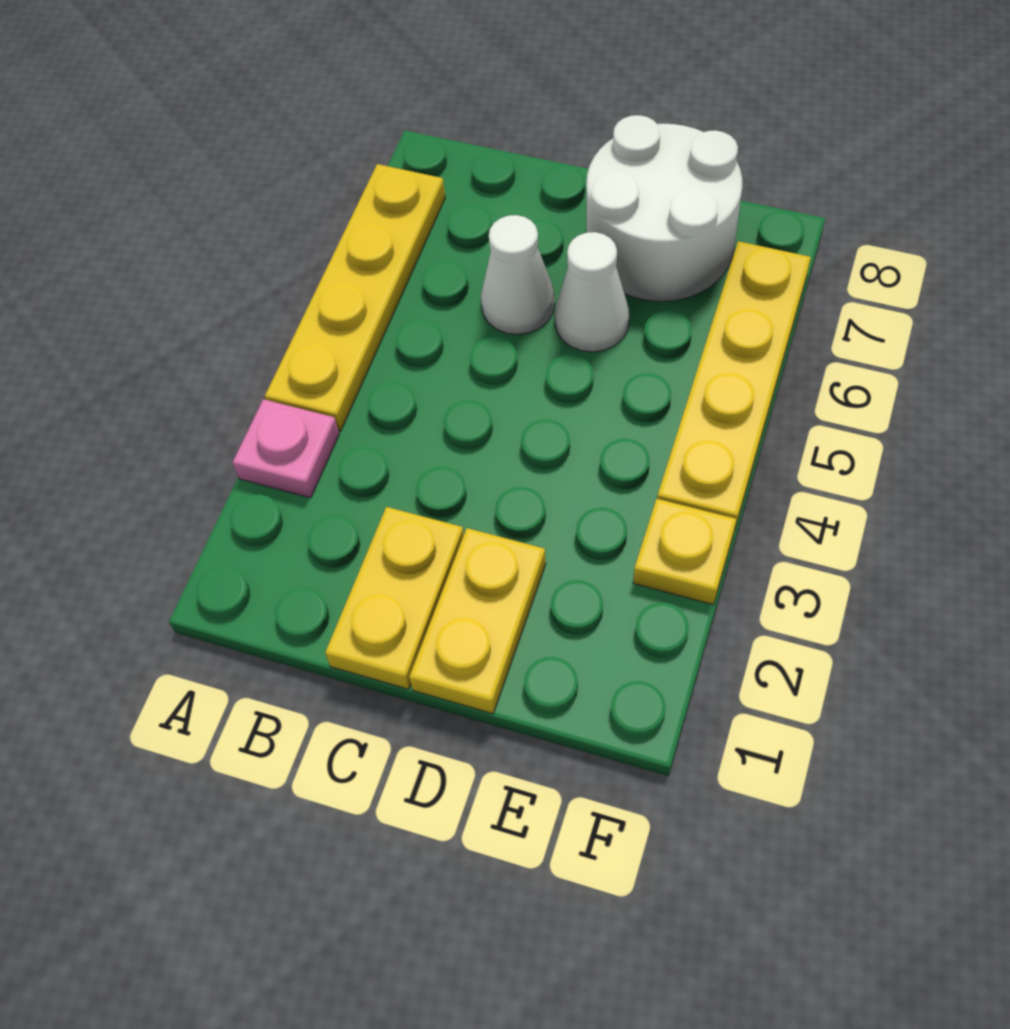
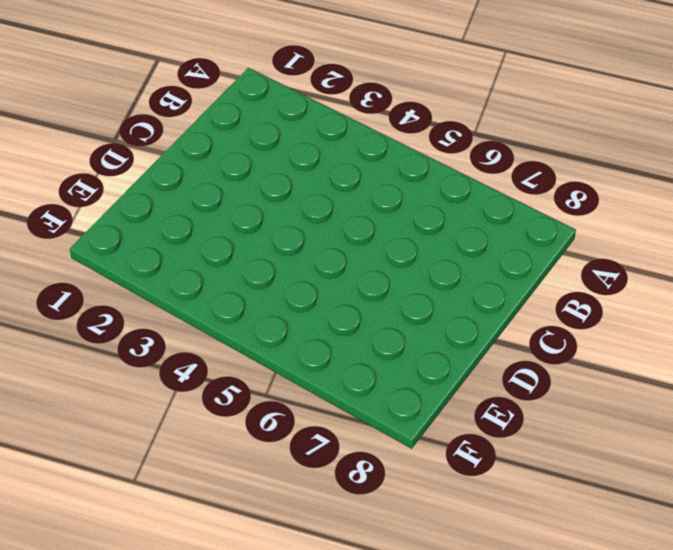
none -> pink plate A3 level 1
none -> yellow plate A4:A7 level 1

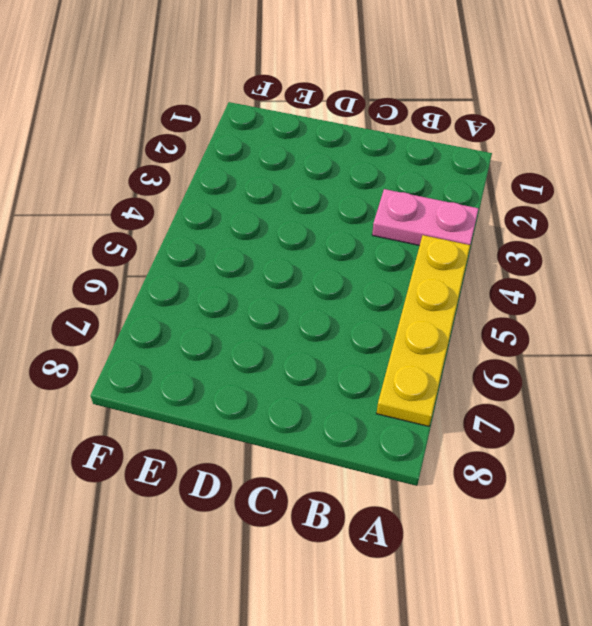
pink plate A3:B3 level 1 -> pink plate A3 level 1
none -> yellow plate C1:C2 level 1
none -> white cone C6 level 1

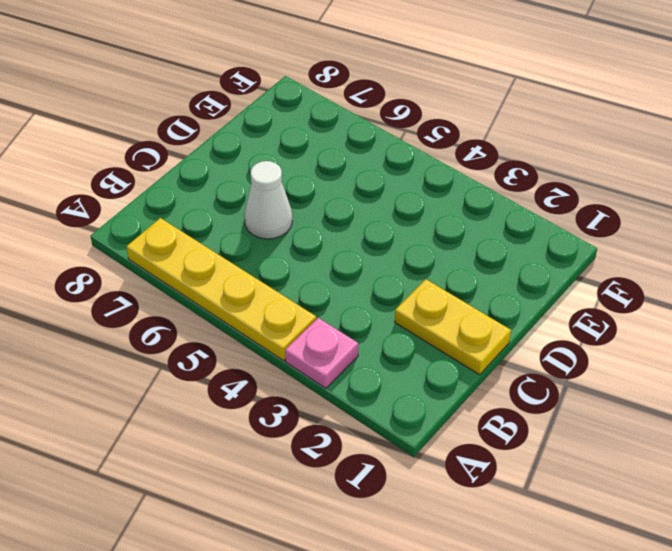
none -> yellow plate D1:D2 level 1
none -> white cone D6 level 1

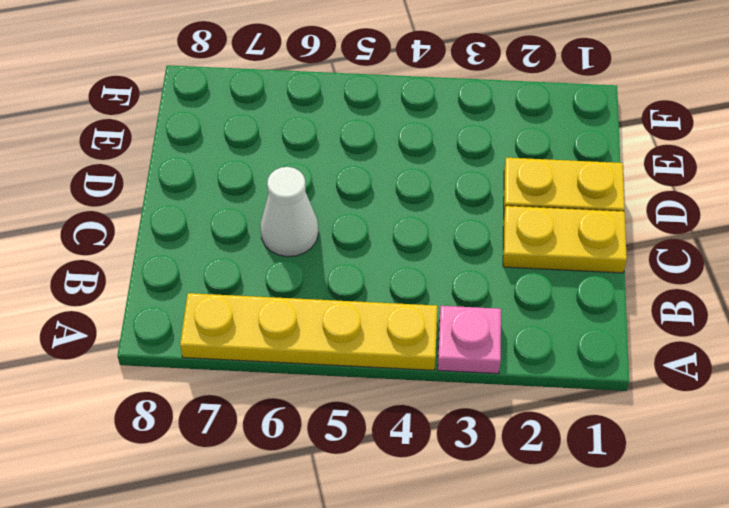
none -> white cone D6 level 1
none -> white round brick D7:E8 level 1

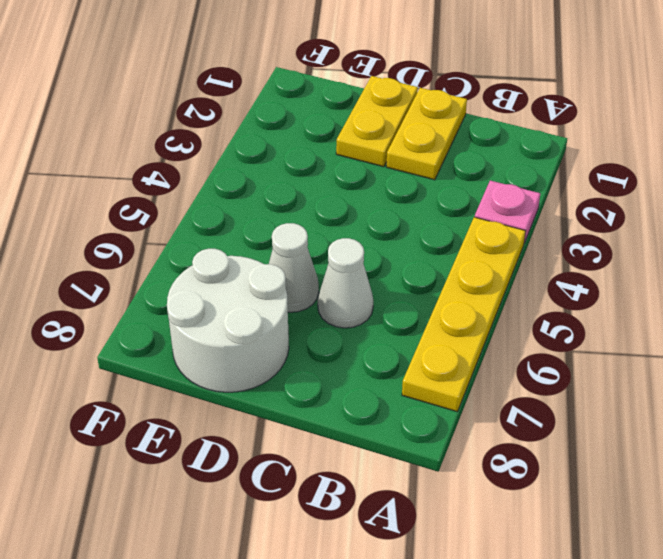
none -> yellow plate F3 level 1
none -> yellow plate F4:F7 level 1

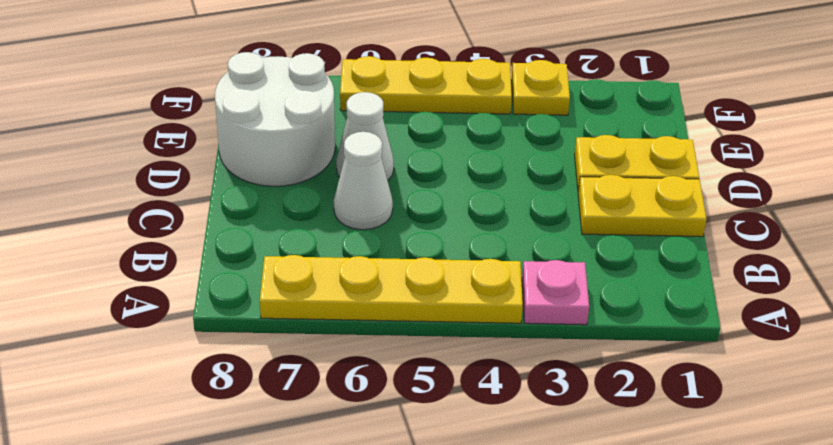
yellow plate F4:F6 level 1 -> yellow plate F4:F7 level 1

